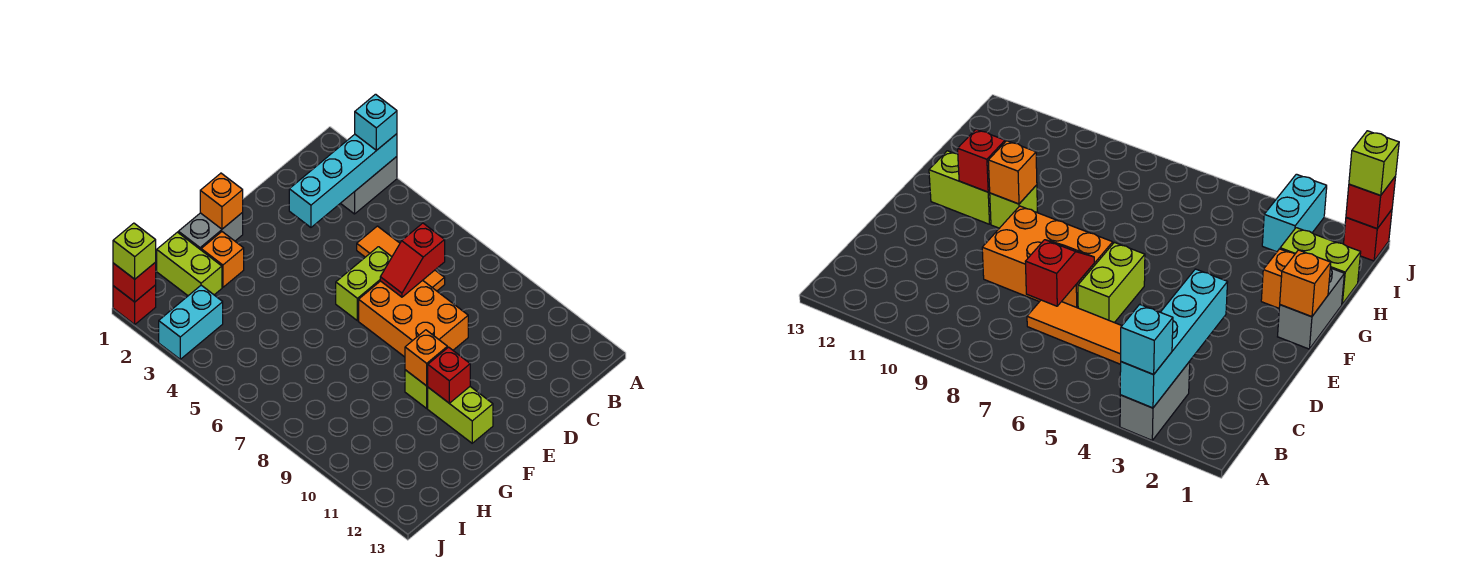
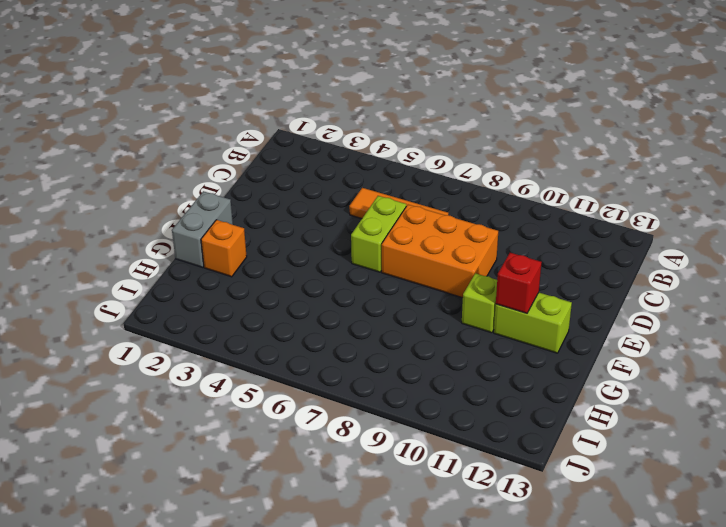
none -> grey brick A3:B3 level 1
none -> lime brick H1:H2 level 1
none -> cyan brick I3:J3 level 1

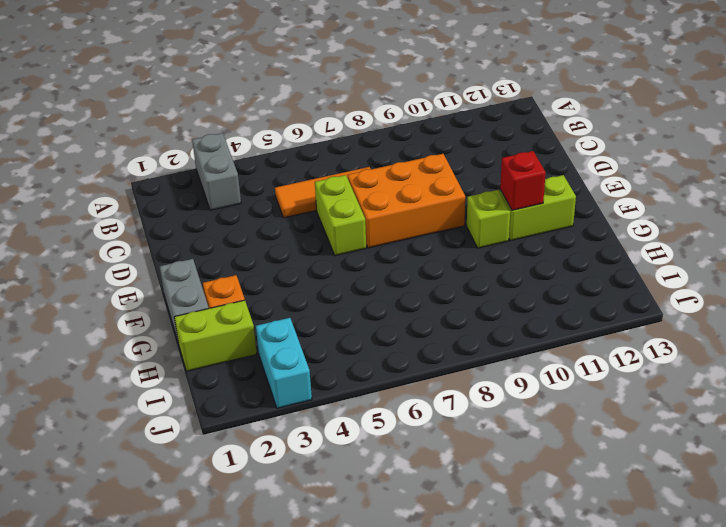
none -> red brick J1 level 1
none -> cyan brick A3:D3 level 2
none -> red slope C7:D7 level 2 top C

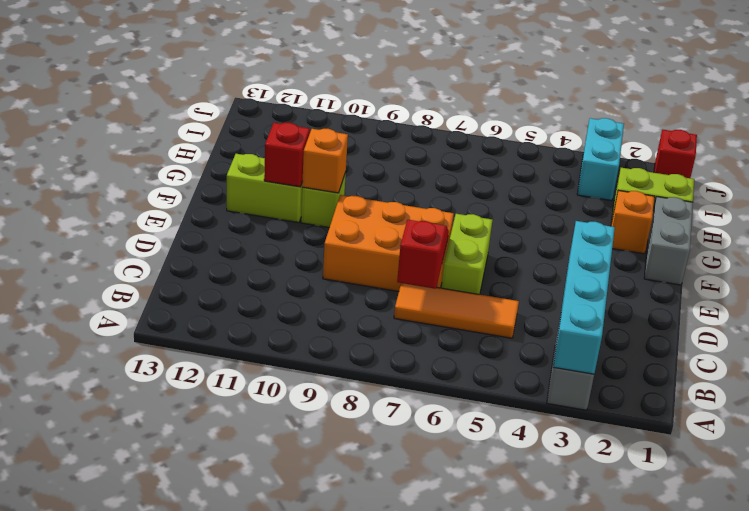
none -> orange brick F1 level 2
none -> red brick J1 level 2
none -> cyan brick A3 level 3

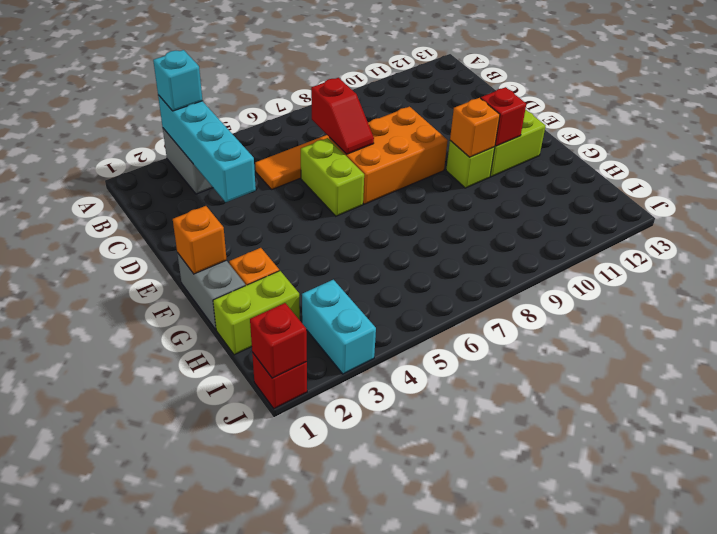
none -> lime brick J1 level 3

